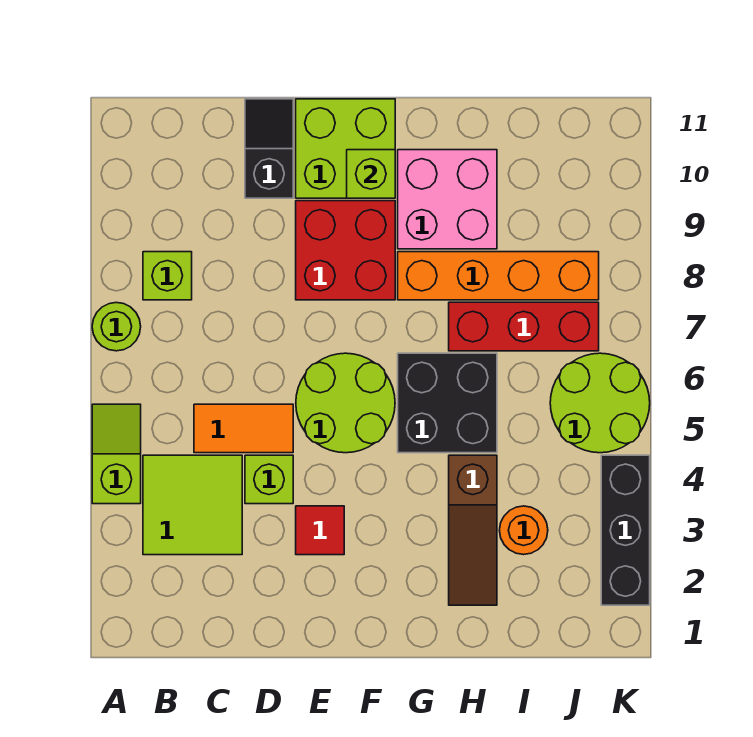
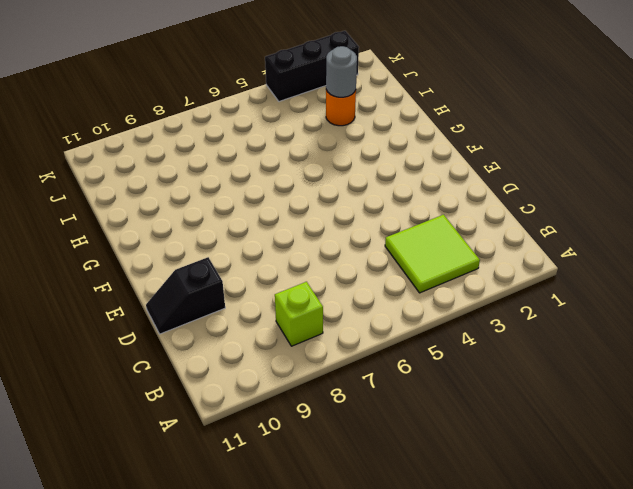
grey round brick I3 level 2 -> none
none -> lime slope A4:A5 level 1 top 4
none -> lime round brick A7 level 1
none -> orange tile C5:D5 level 1

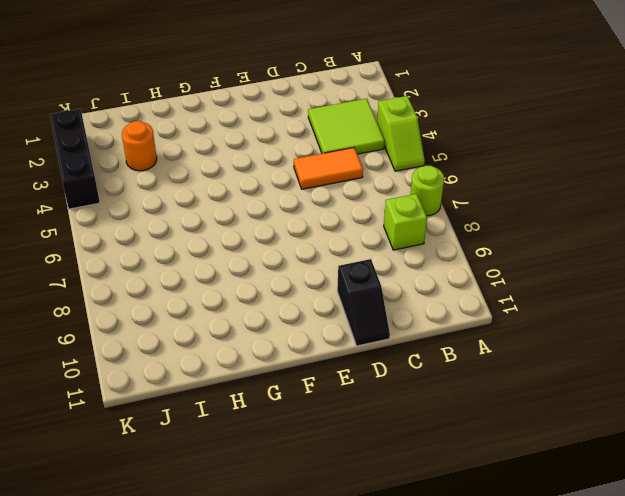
none -> lime brick D4 level 1
none -> red tile E3 level 1
none -> lime round brick E5:F6 level 1

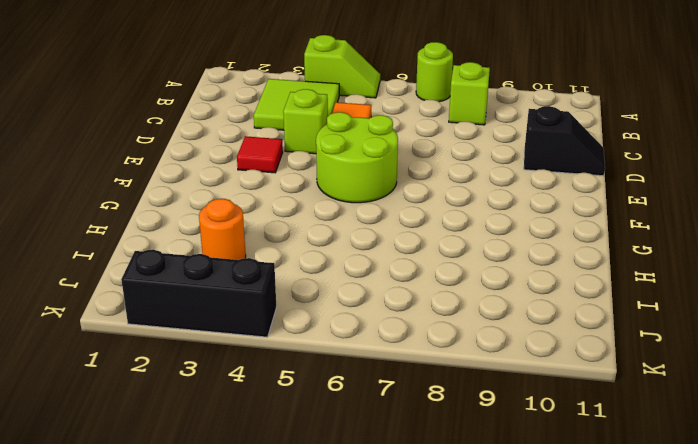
none -> red brick E8:F9 level 1
none -> lime brick E10:F11 level 1
none -> black brick G5:H6 level 1

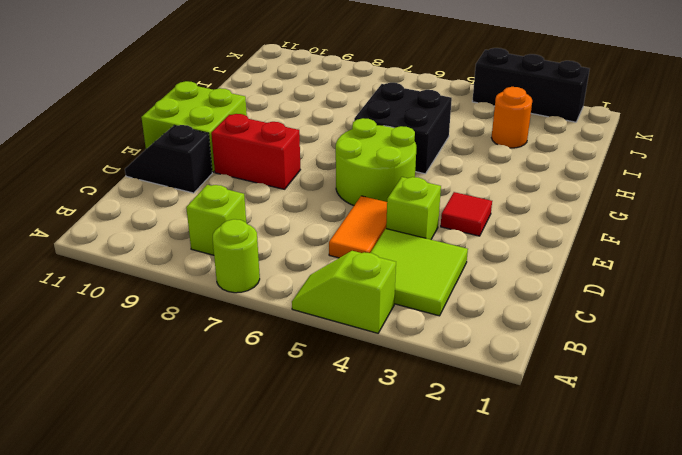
red brick E8:E9 level 1 -> red brick E8:F9 level 1
none -> orange brick G8:J8 level 1
none -> pink brick G9:H10 level 1
none -> brown slope H2:H4 level 1 top 4

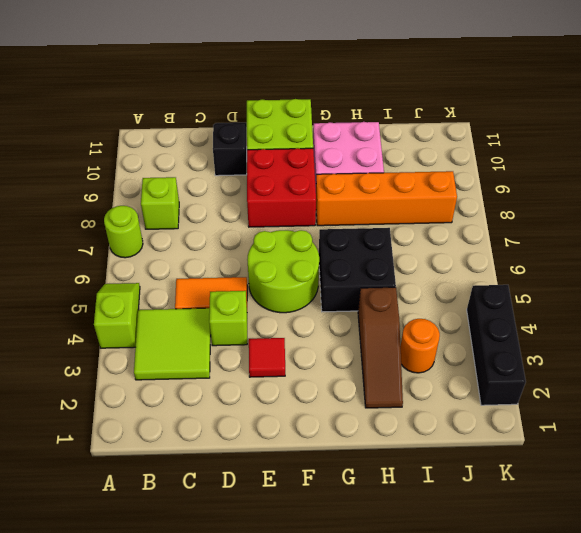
none -> red brick H7:J7 level 1
none -> lime round brick J5:K6 level 1
none -> lime brick F10 level 2

